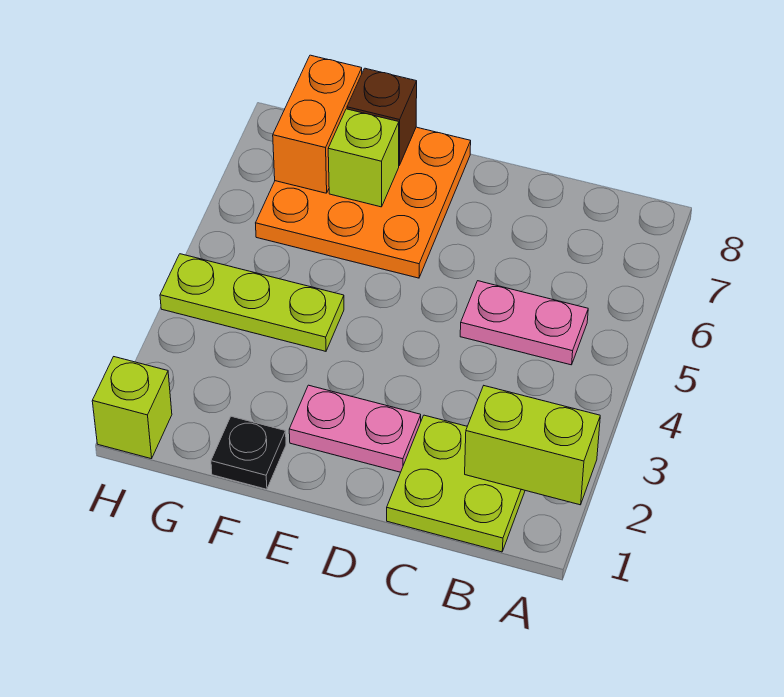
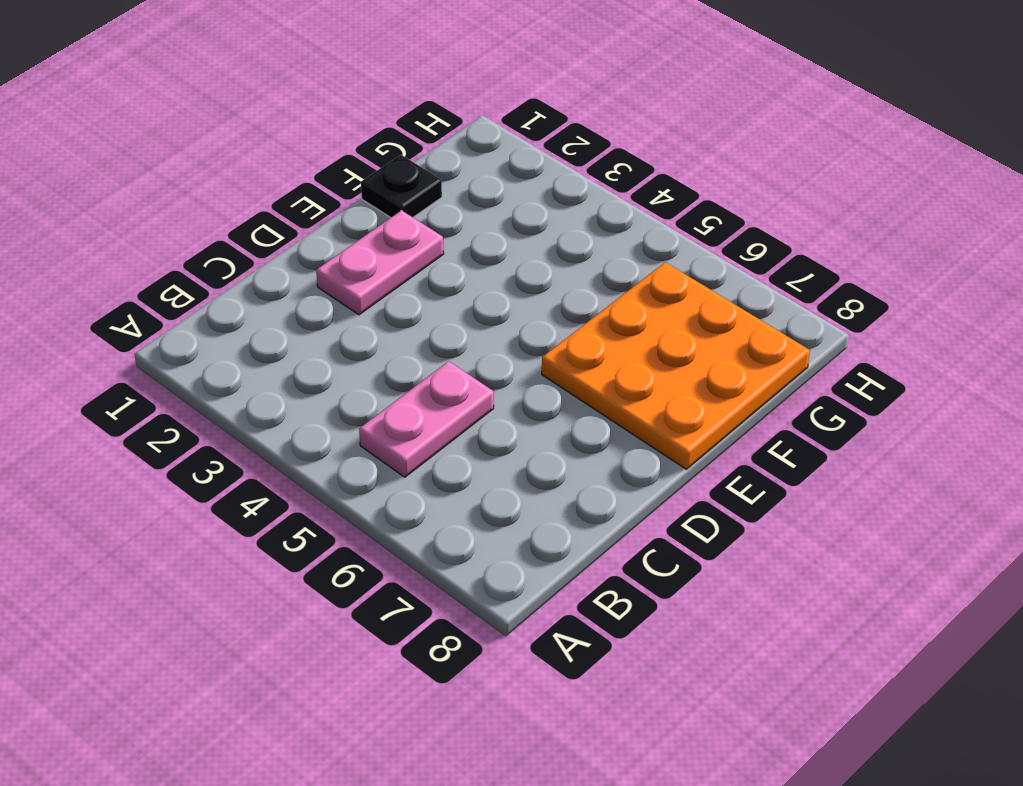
none -> lime plate B1:C2 level 1
none -> lime plate F4:H4 level 1

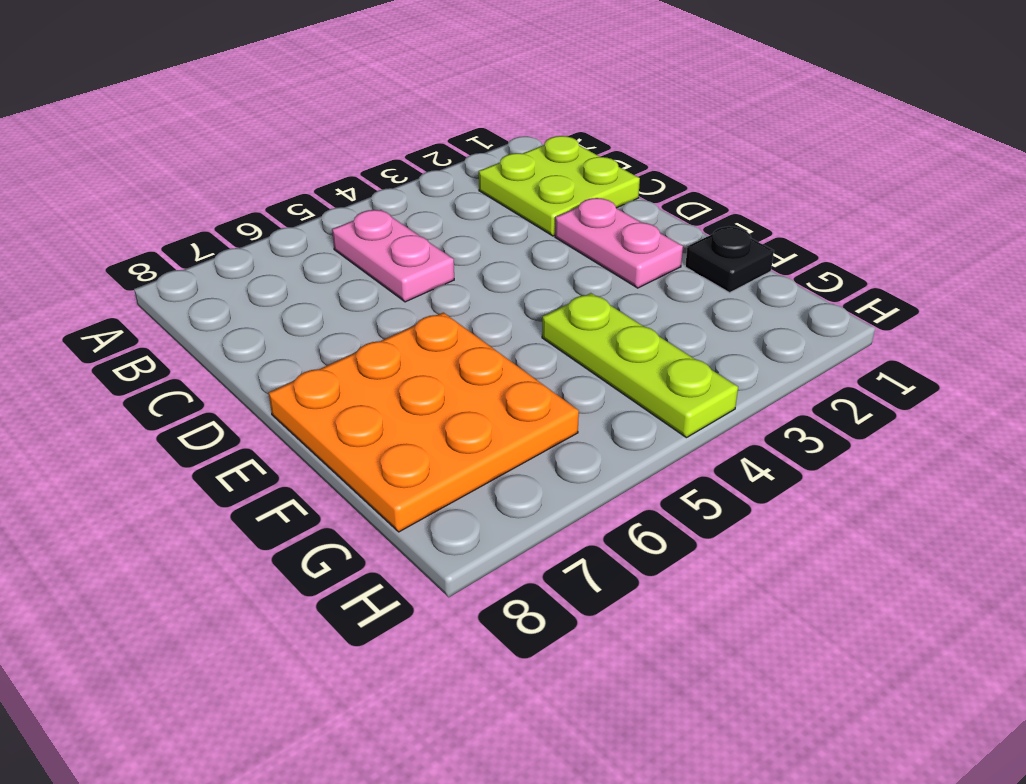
none -> lime brick H1 level 1
none -> lime brick A2:B2 level 2

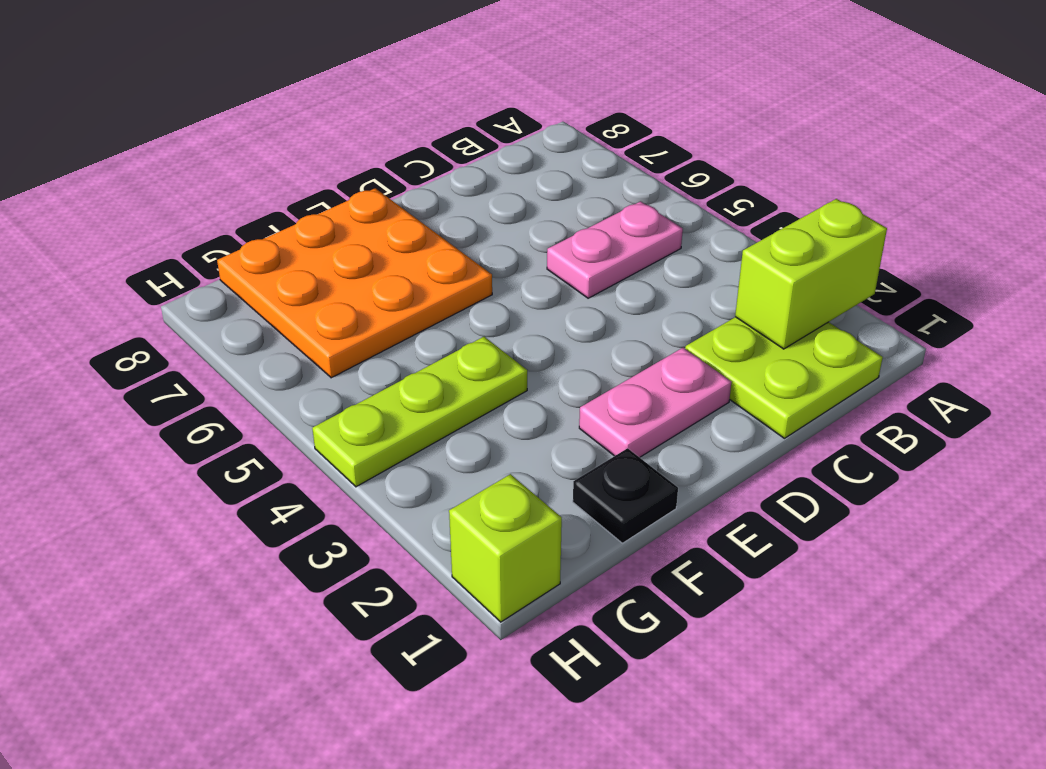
none -> lime brick F7 level 2
none -> brown brick F8 level 2

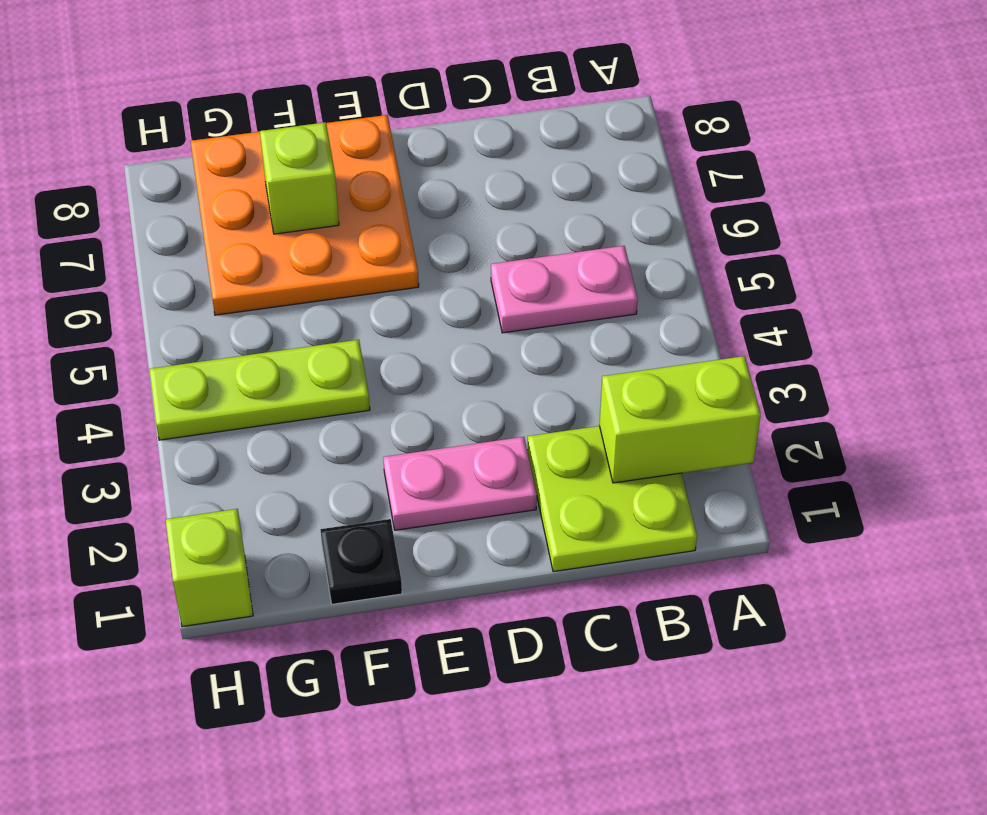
none -> brown brick F8 level 2
none -> orange brick G7:G8 level 2

